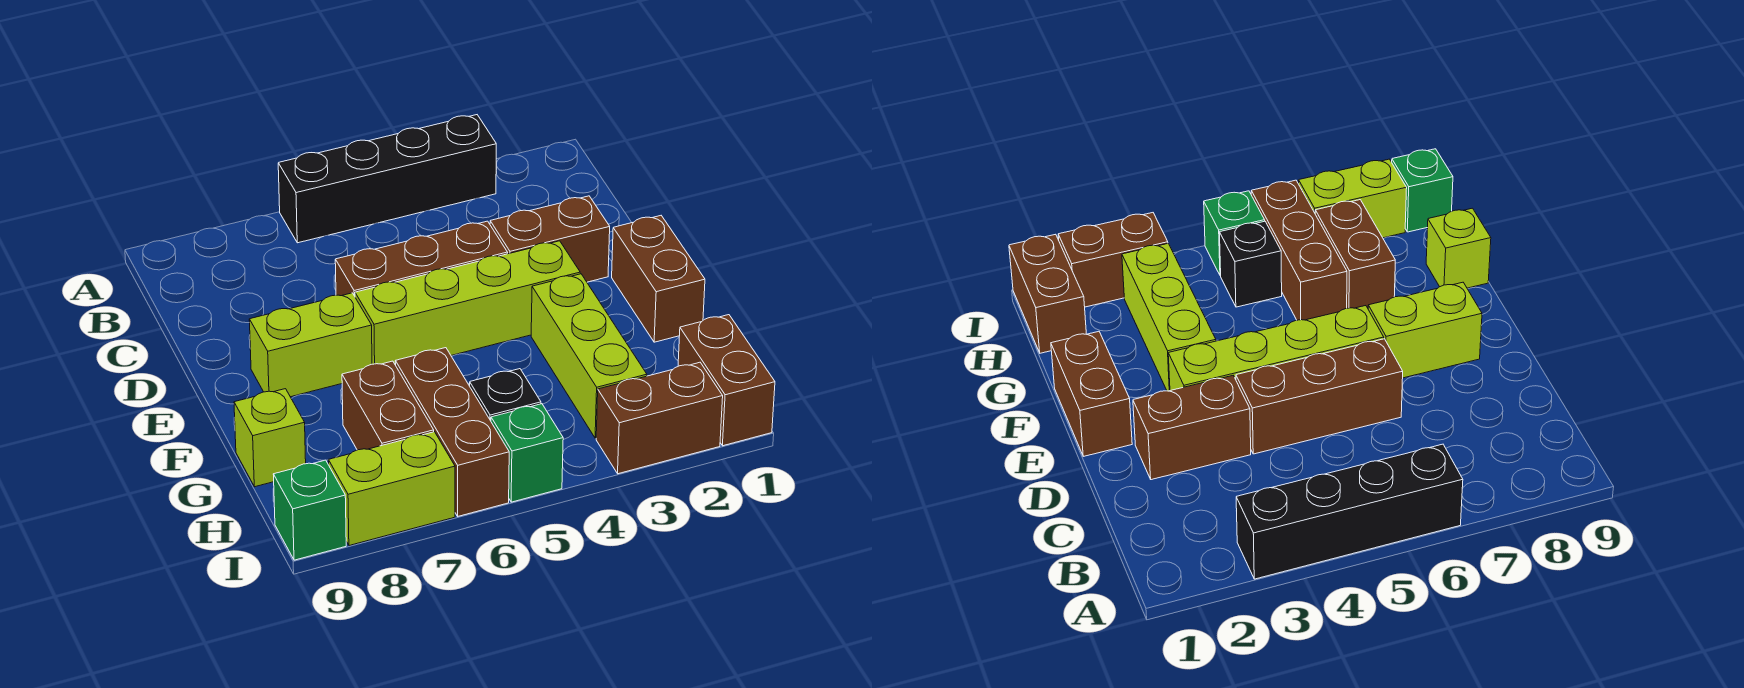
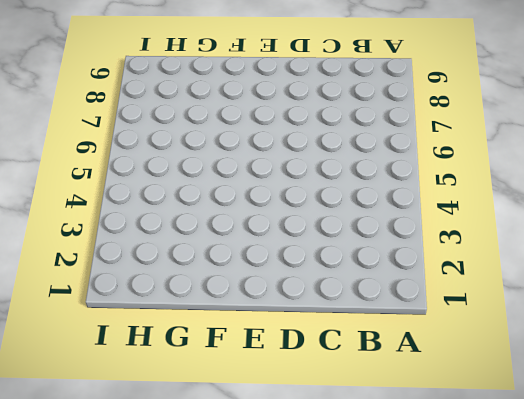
none -> black brick A3:A6 level 1
none -> brown brick D2:D3 level 1
none -> brown brick D4:D6 level 1

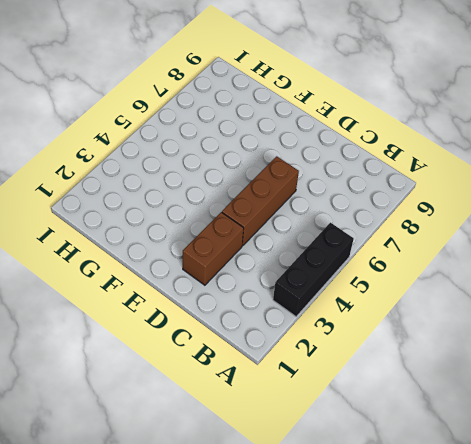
black brick A3:A5 level 1 -> black brick A3:A6 level 1
none -> brown brick E1:F1 level 1
none -> lime brick E3:E6 level 1
none -> lime brick E7:E8 level 1

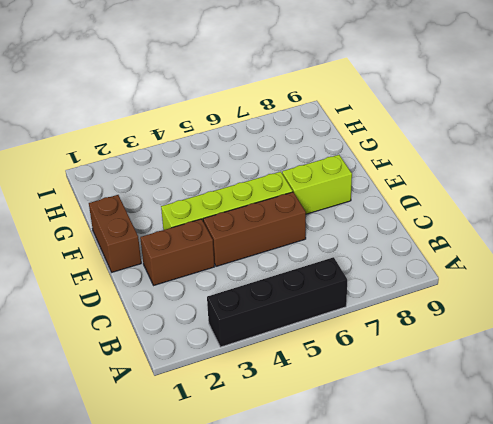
none -> lime brick F3:H3 level 1
none -> brown brick G6:I6 level 1
none -> brown brick G7:H7 level 1

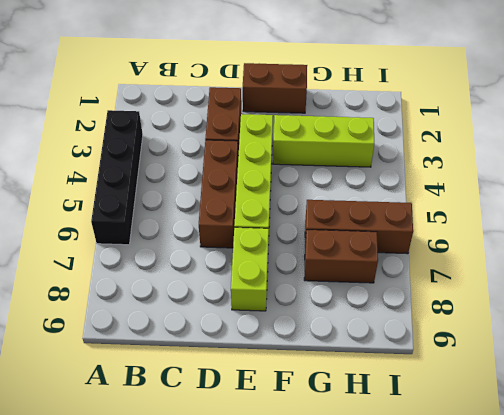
none -> lime brick G9 level 1
none -> brown brick H1:I1 level 1
none -> black brick H5 level 1

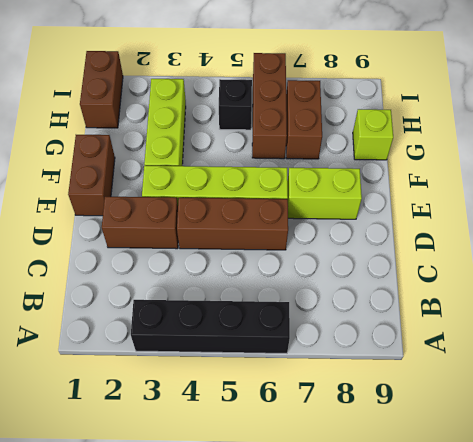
none -> brown brick I2:I3 level 1
none -> green brick I5 level 1
none -> lime brick I7:I8 level 1

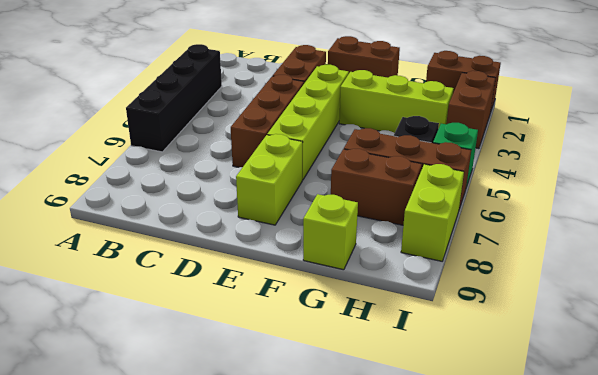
none -> green brick I9 level 1

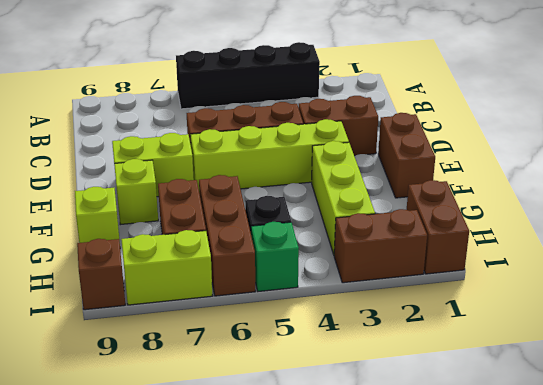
lime brick F8 level 1 -> none
brown brick I9 level 1 -> green brick I9 level 1

